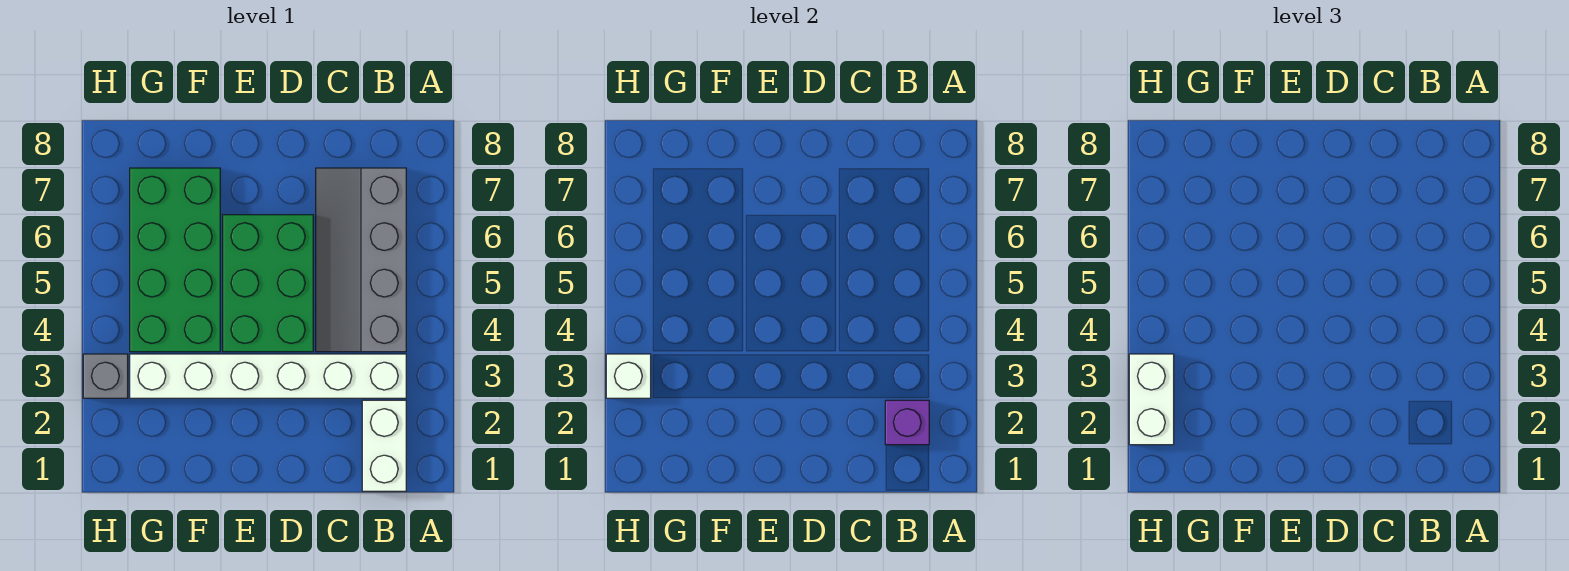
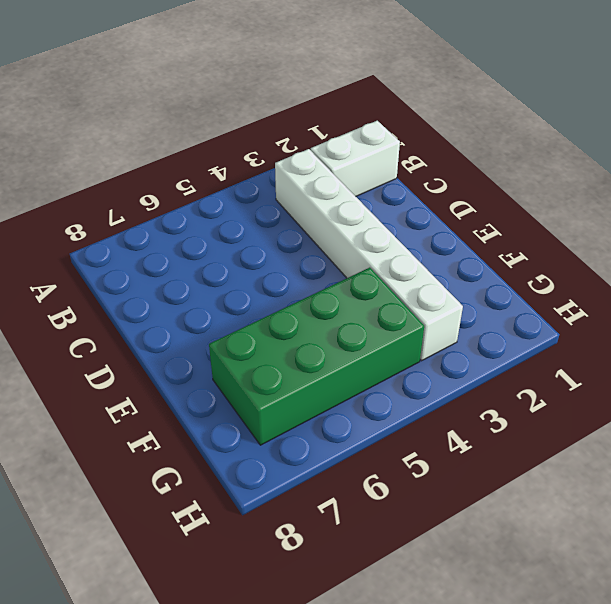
none -> grey slope B4:C7 level 1 top B
none -> green brick D4:E6 level 1

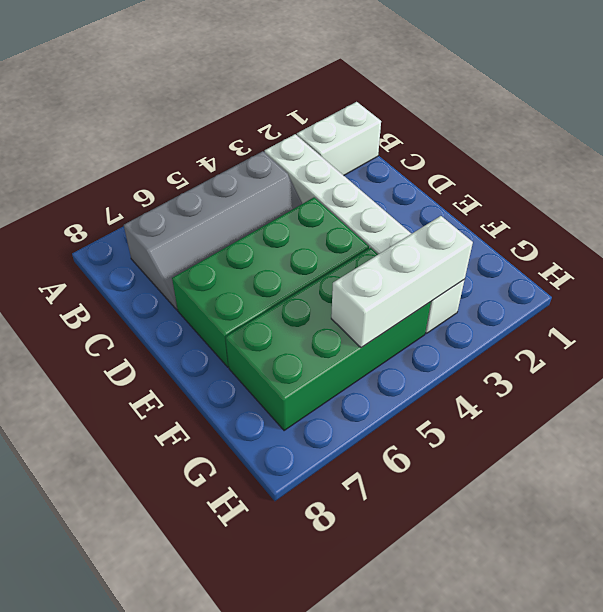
green brick D4:E7 level 1 -> green brick D4:E6 level 1
white brick G3:G5 level 2 -> none
none -> grey brick H3 level 1
none -> purple brick B2 level 2

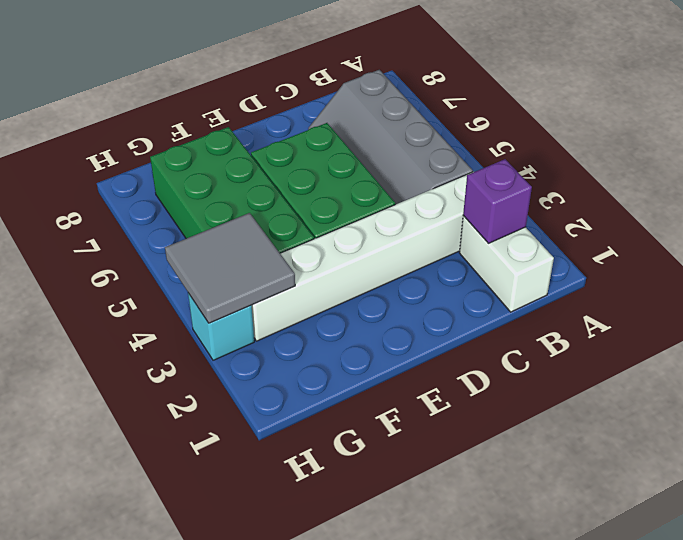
grey tile G3:H4 level 2 -> white brick H3 level 2
cyan brick H3 level 1 -> grey brick H3 level 1
none -> white brick H2:H3 level 3

